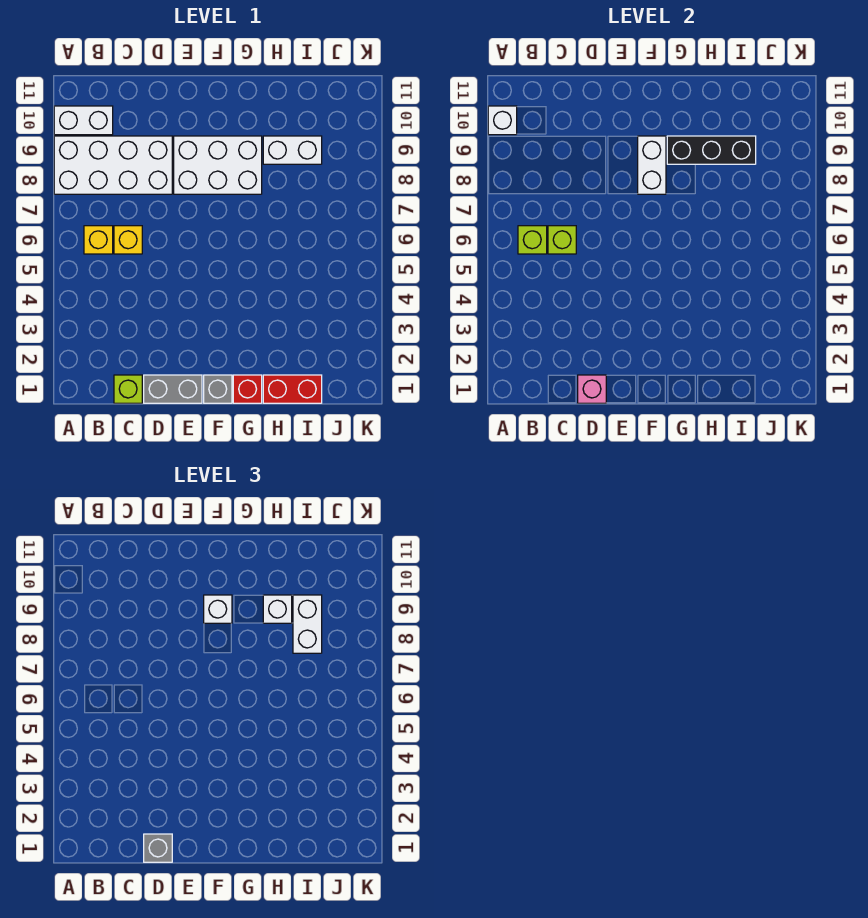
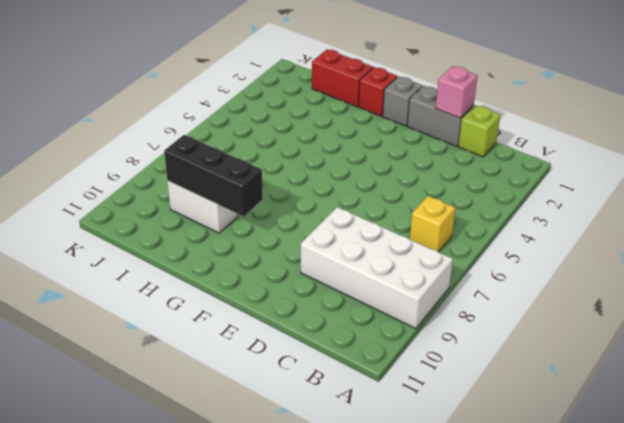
none -> white brick A10:B10 level 1
none -> yellow brick C6 level 1
none -> white brick E8:G9 level 1

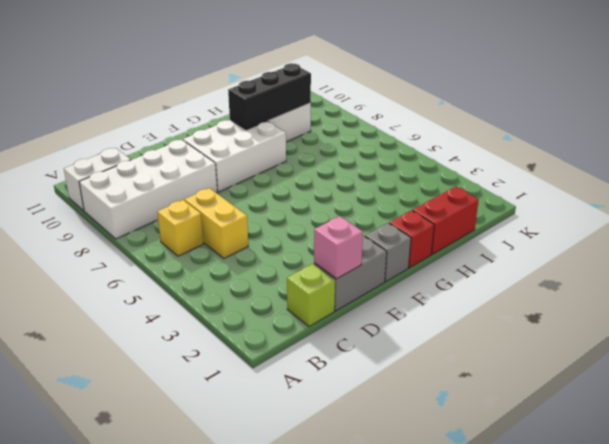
yellow brick C5:C6 level 1 -> yellow brick C6 level 1
none -> white brick A10 level 2
none -> lime brick B6 level 2
none -> lime brick C6 level 2

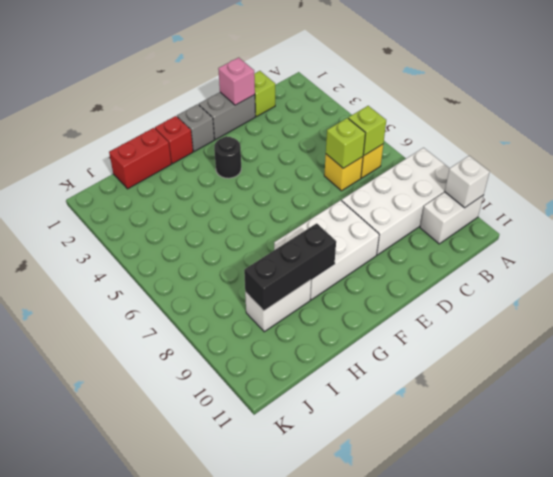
black round brick F3 level 1 -> none
none -> white brick F8:F9 level 2
none -> grey brick D1 level 3
none -> white brick F9 level 3

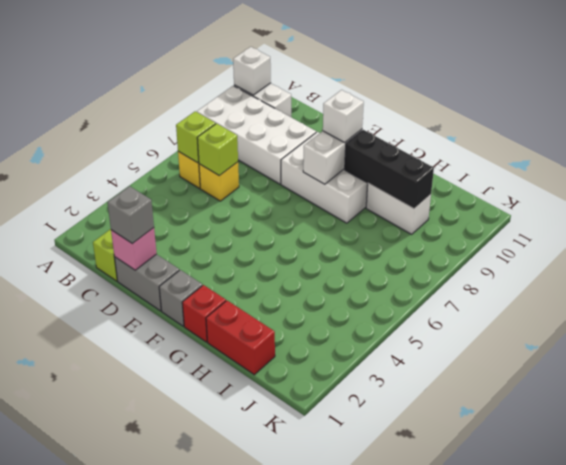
none -> white brick H9 level 3
none -> white brick I8:I9 level 3

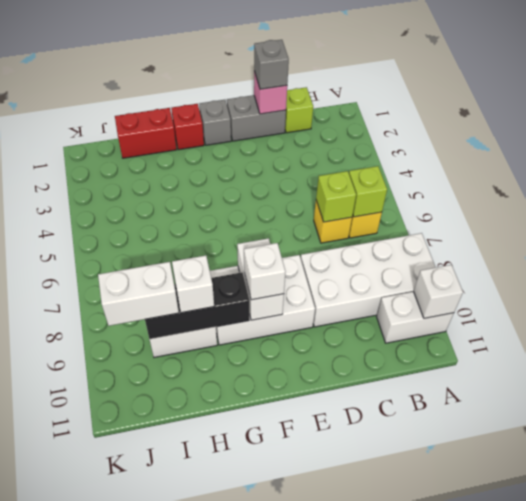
white brick I9:J9 level 3 -> white brick I8:I9 level 3

